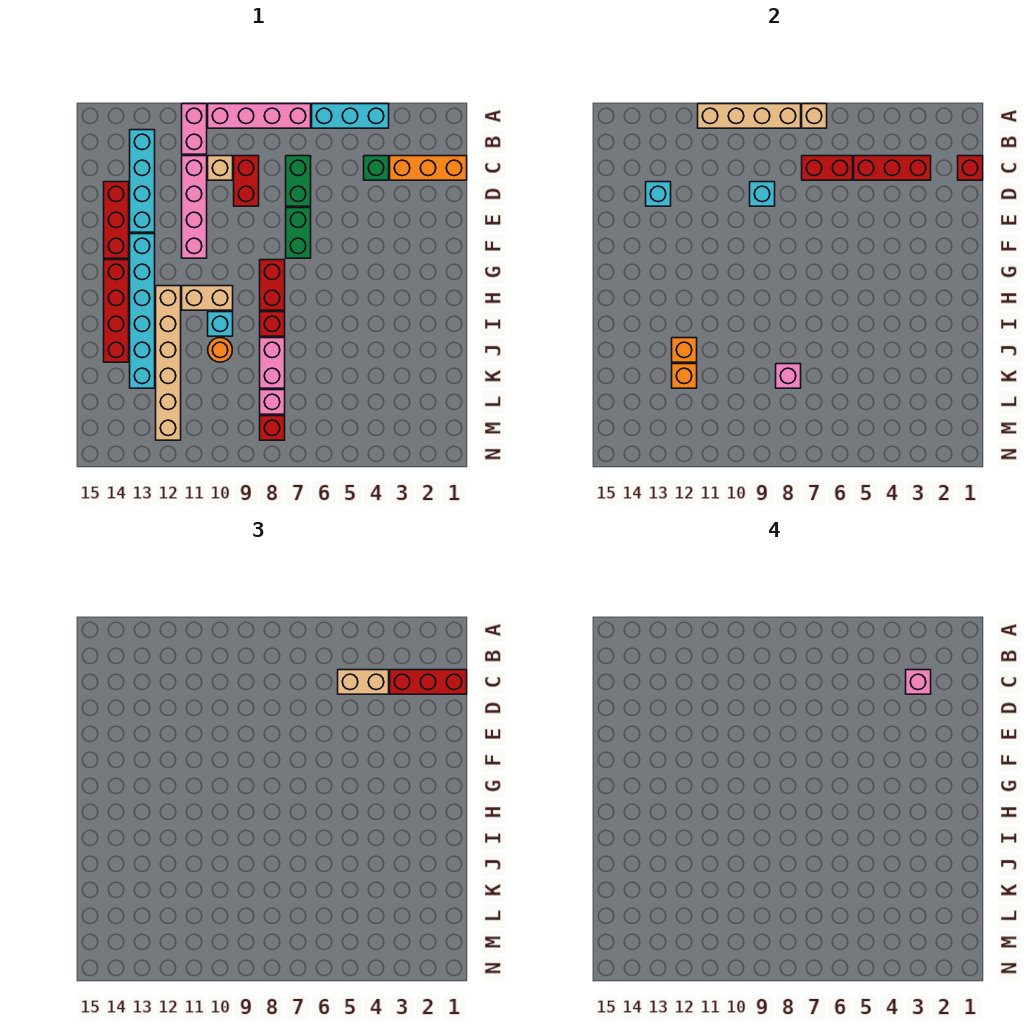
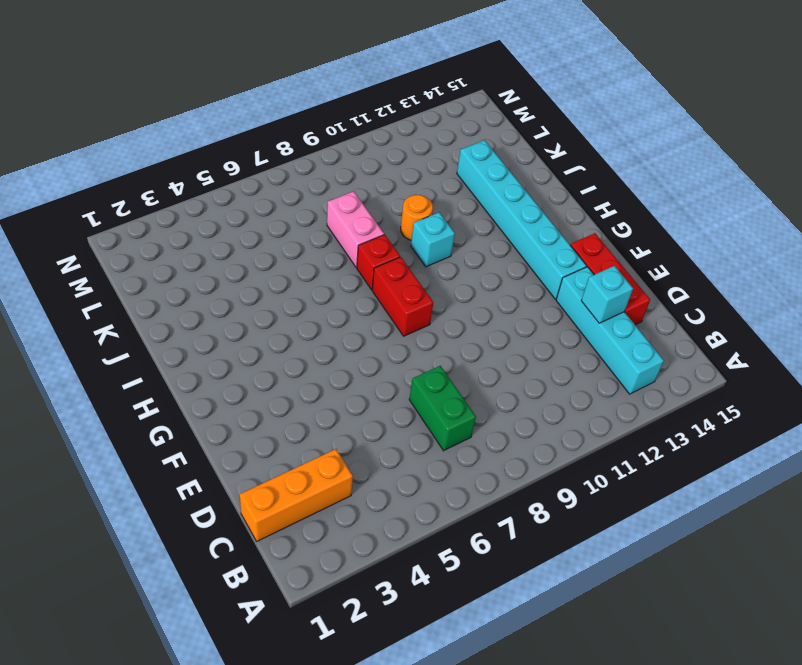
none -> cyan brick A4:A6 level 1
none -> pink brick A7:A10 level 1
none -> pink brick A11:B11 level 1
none -> green brick C4 level 1

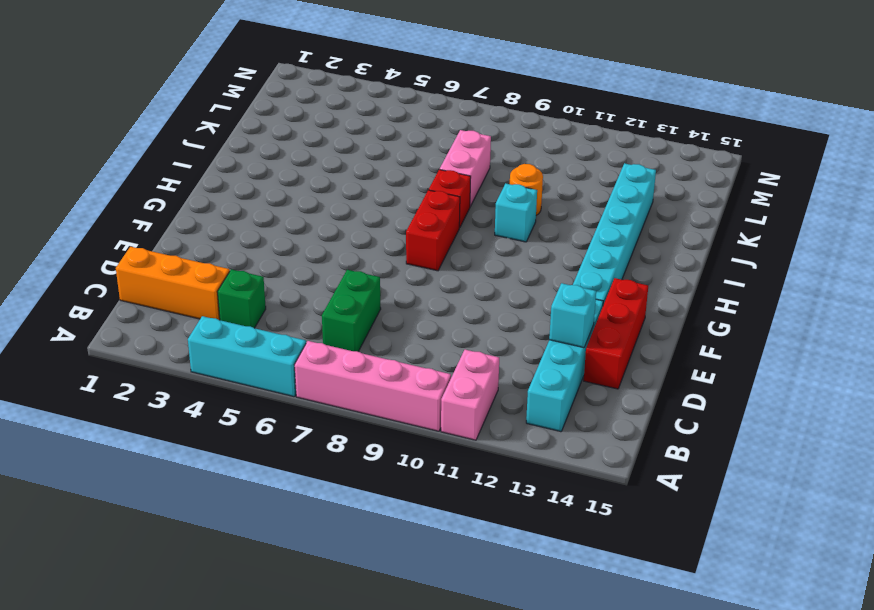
none -> red brick C9:D9 level 1
none -> tan brick C10 level 1
none -> pink brick C11:F11 level 1
none -> green brick E7:F7 level 1

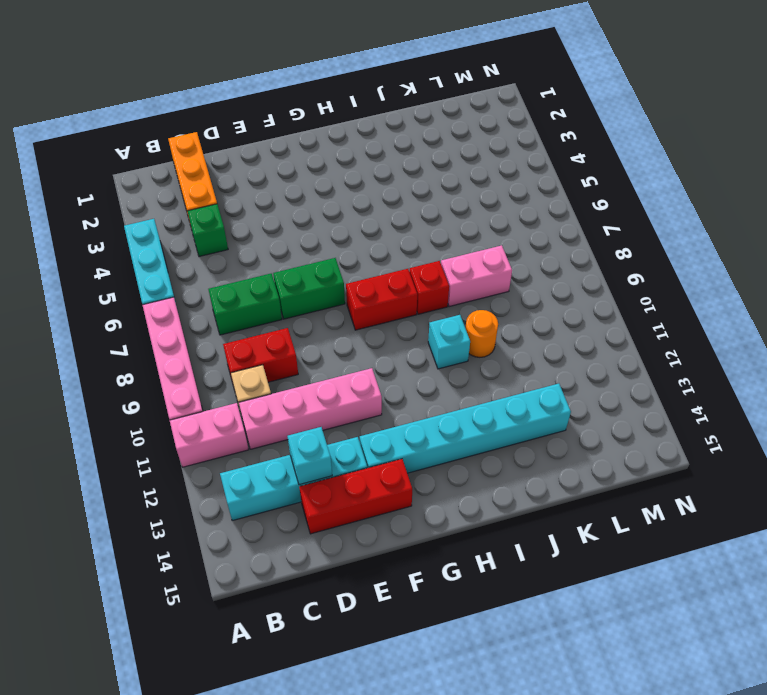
none -> red brick G14:J14 level 1
none -> tan brick H10:H11 level 1
none -> tan brick H12:M12 level 1
none -> pink brick L8 level 1

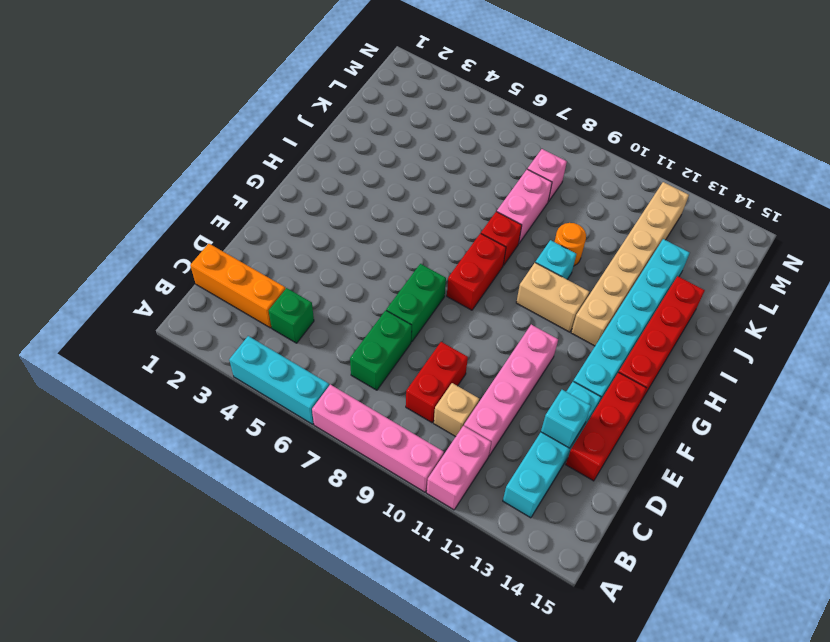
none -> red brick M8 level 1
none -> tan brick A7 level 2
none -> tan brick A8:A11 level 2
none -> red brick C1 level 2

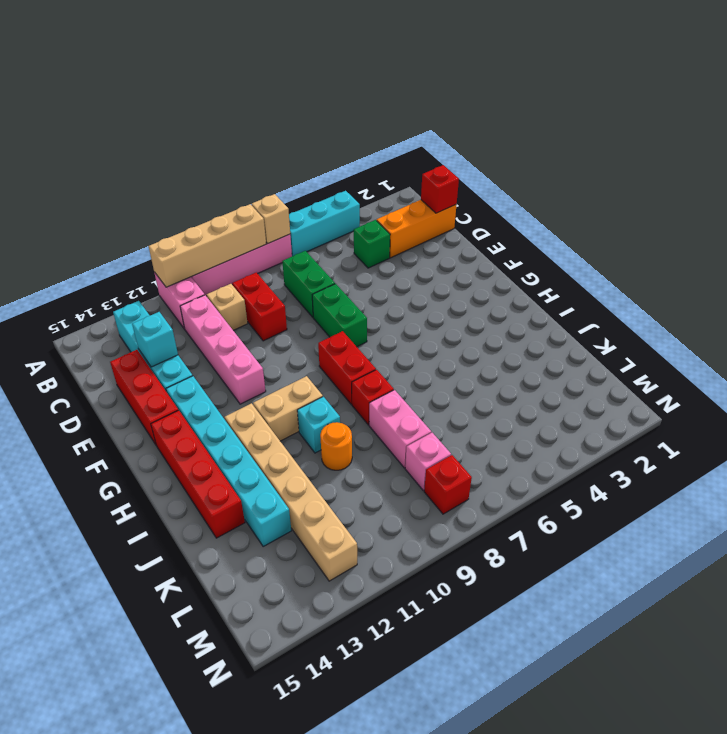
none -> red brick C3:C5 level 2
none -> red brick C6:C7 level 2
none -> cyan brick D9 level 2
none -> orange brick J12 level 2

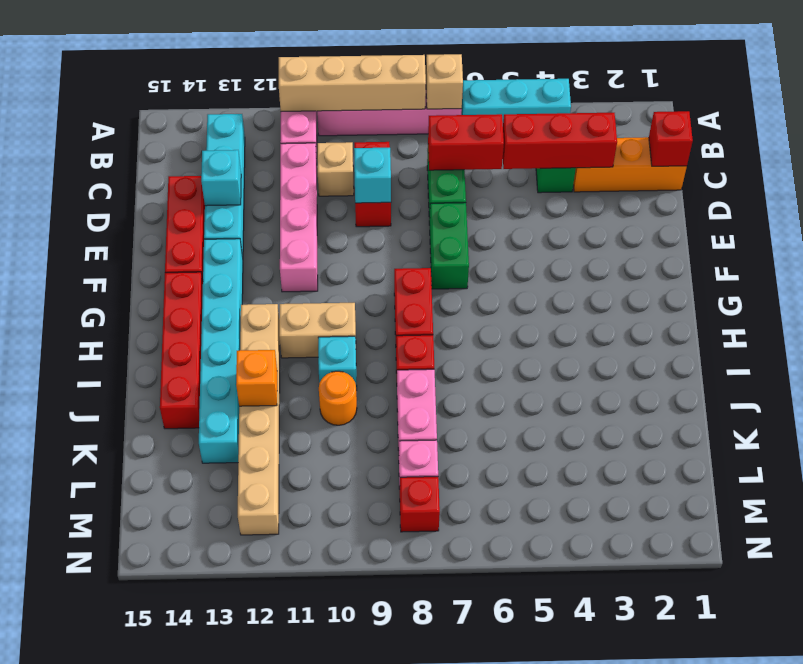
none -> pink brick K8 level 2
none -> orange brick K12 level 2
none -> red brick C1:C3 level 3
none -> tan brick C4:C5 level 3

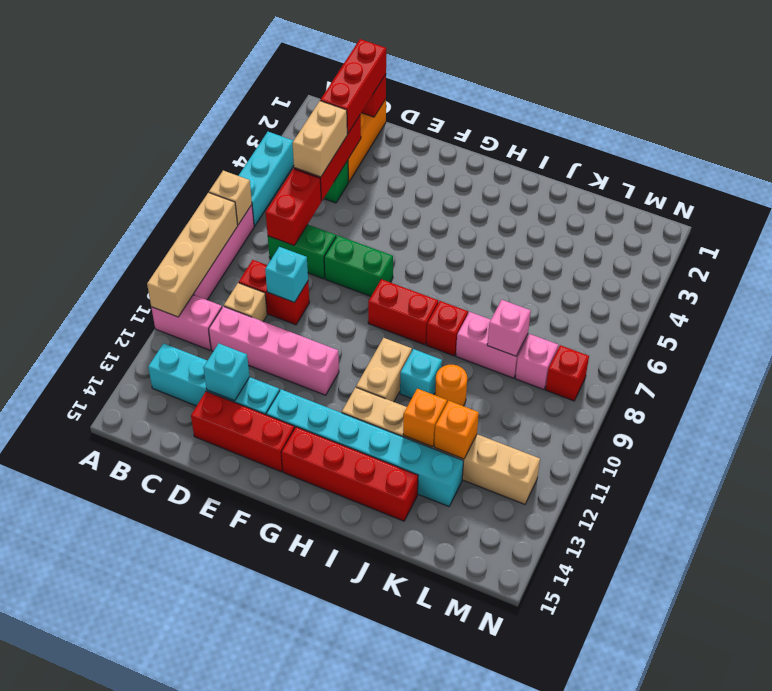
none -> pink brick C3 level 4

